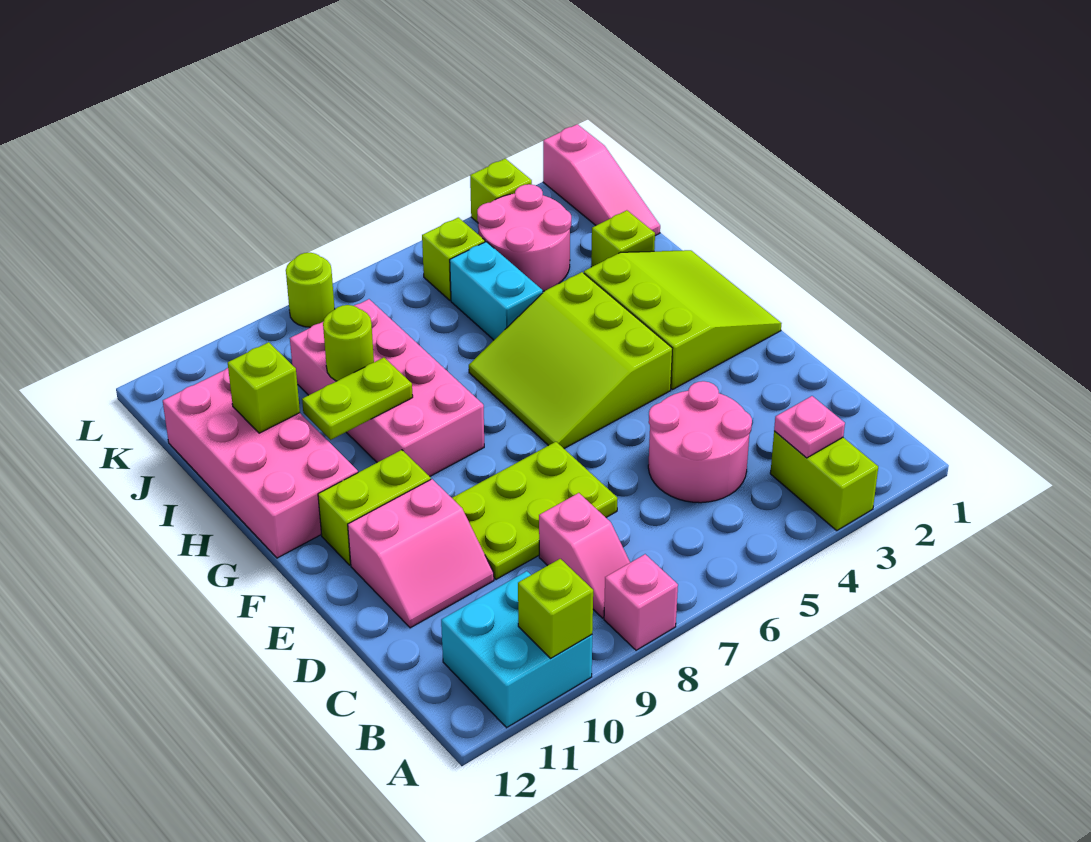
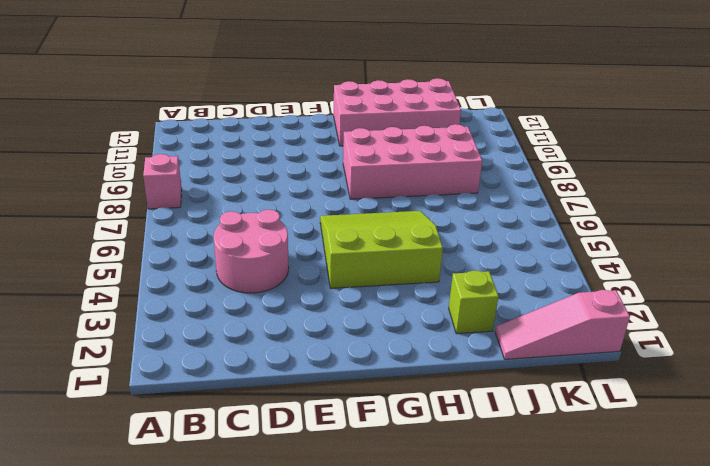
none -> lime brick A3:B3 level 1
none -> cyan brick A10:B11 level 1
none -> pink slope B8:C8 level 1 top C

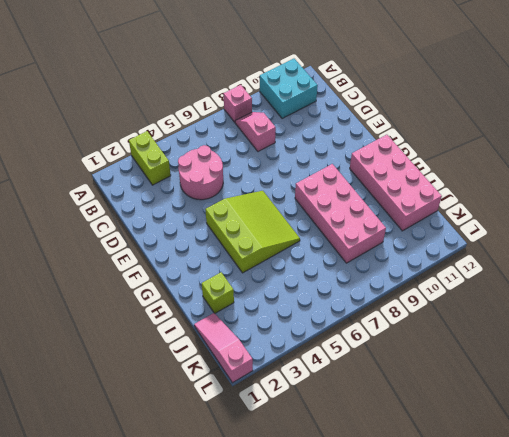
none -> lime plate D7:E9 level 1
none -> pink slope D10:E11 level 1 top E
none -> lime slope F1:H3 level 1 top 3

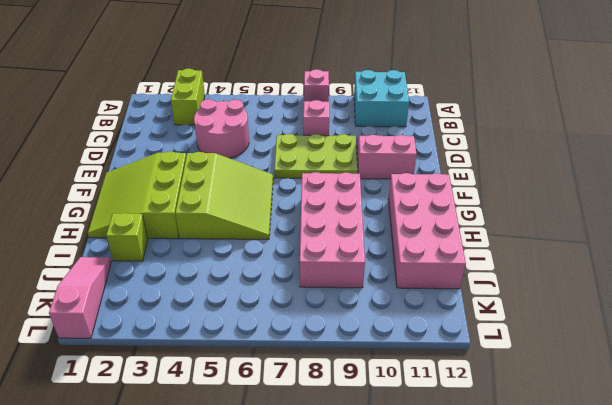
none -> lime brick F10:F11 level 1
none -> cyan brick I5:J5 level 1
none -> pink round brick J3:K4 level 1

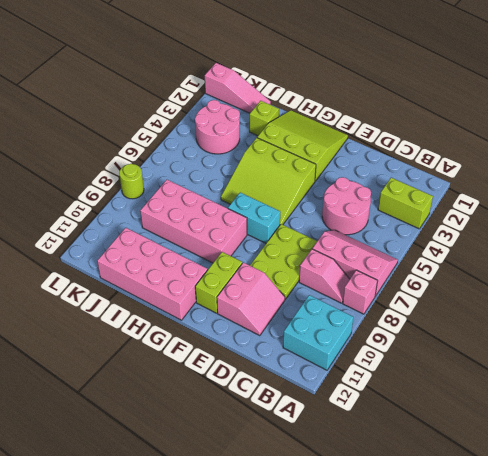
pink slope A6:C7 level 1 top 7 -> none
cyan brick F7:G7 level 1 -> cyan brick I5:J5 level 1
none -> lime brick K5 level 1
none -> lime brick L3 level 1
none -> lime brick A10 level 2

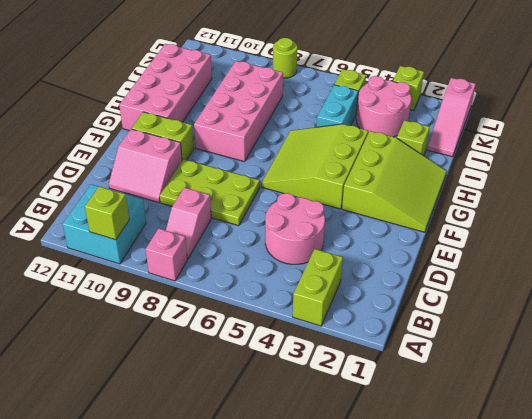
none -> pink plate B3 level 2
none -> lime plate H9:H10 level 2
none -> lime round brick I9 level 2

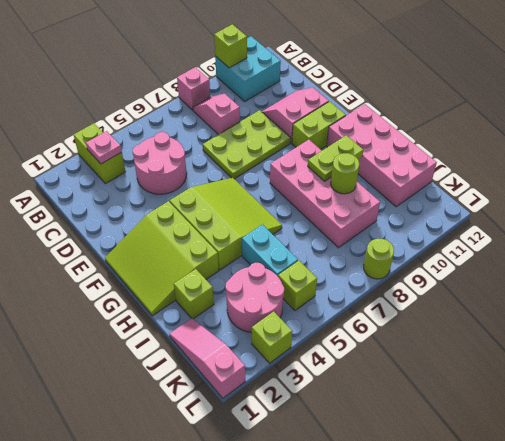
none -> lime brick I11 level 2

